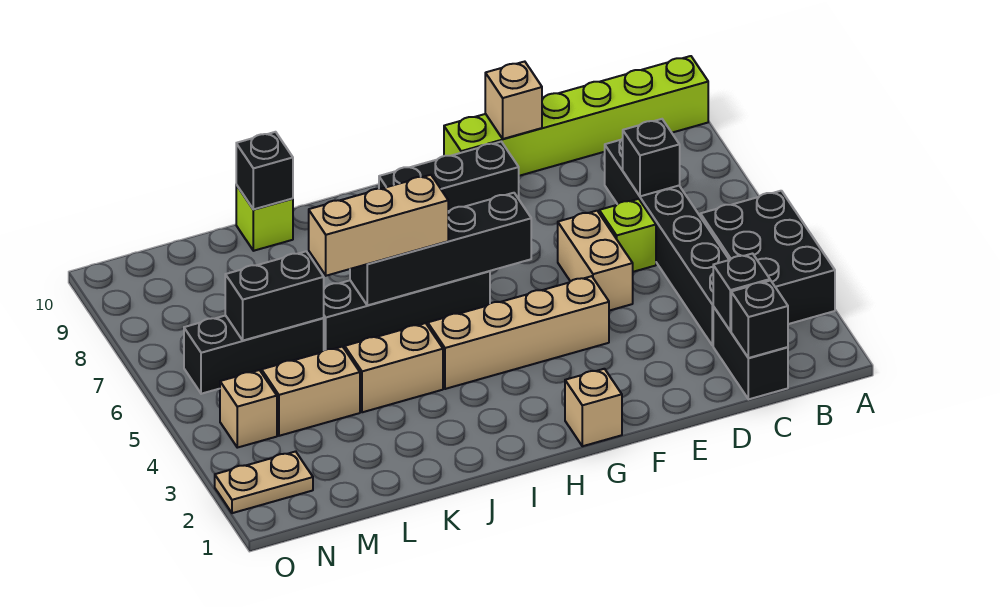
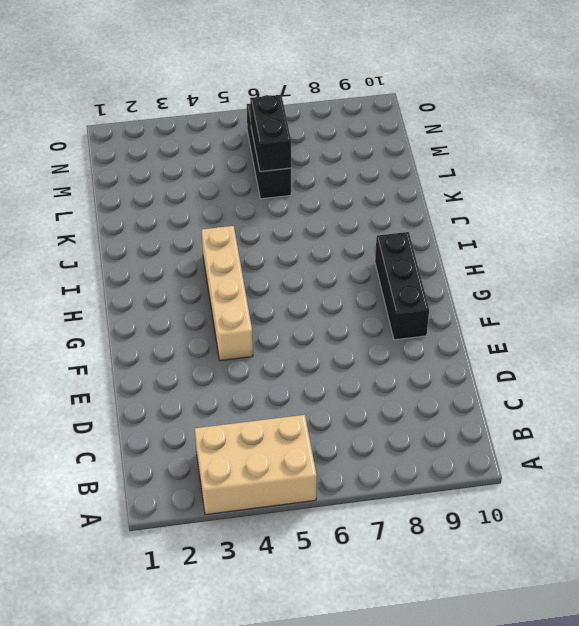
tan brick A3:B5 level 1 -> black brick A3:B5 level 1
none -> lime brick A10:F10 level 1
none -> black brick C1:C2 level 1
none -> black brick C3:C8 level 1

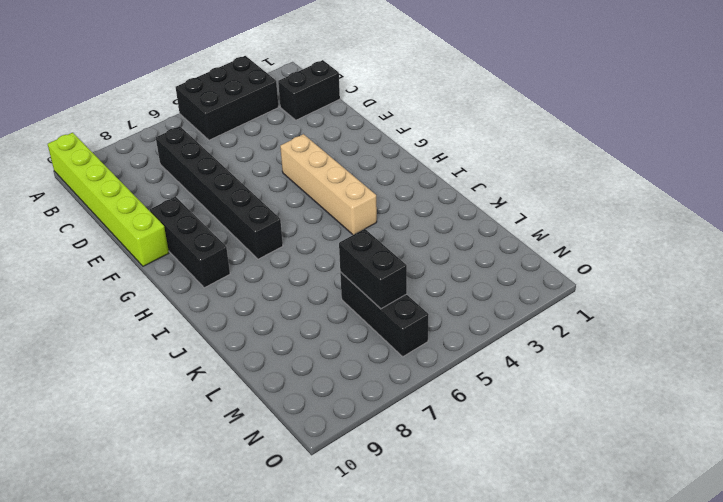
black brick C7:H7 level 1 -> black brick C3:C8 level 1
none -> lime brick D6 level 1
none -> tan brick E5:E6 level 1
none -> tan brick G1 level 1

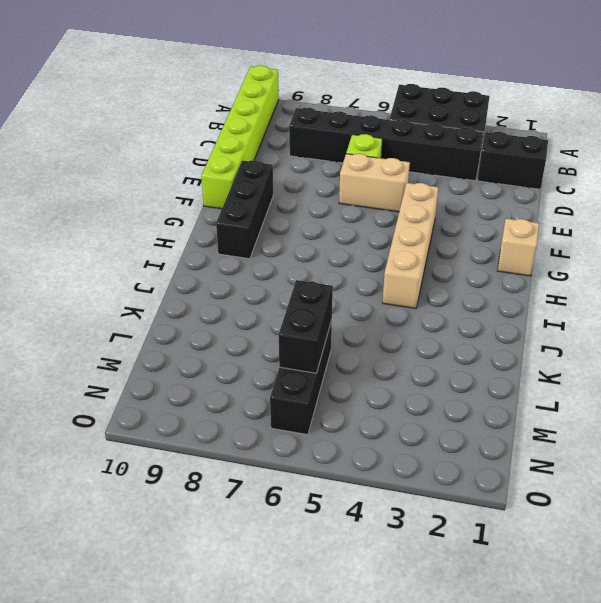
none -> black brick H6:K6 level 1
none -> tan brick J4:K4 level 1
none -> lime brick K10 level 1

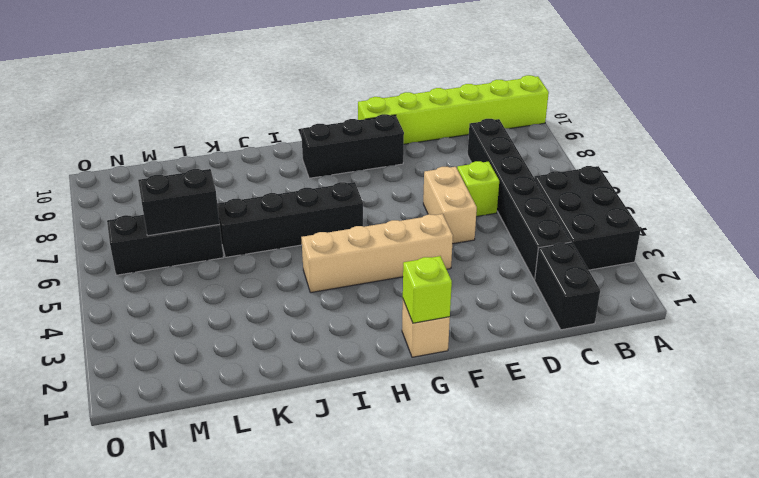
lime brick G1 level 2 -> lime brick K10 level 1
none -> tan brick J4:K4 level 1
none -> tan brick L4:M4 level 1
none -> tan plate N2:O2 level 1

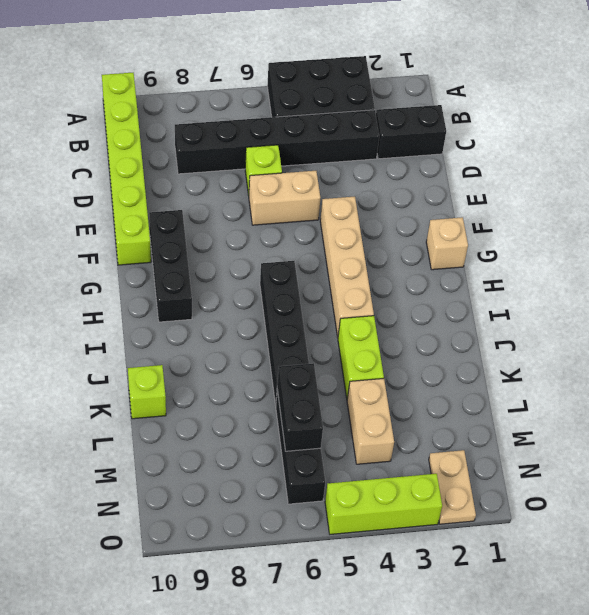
lime brick J4:K4 level 1 -> tan brick J4:K4 level 1
lime brick O3:O5 level 1 -> none
none -> tan brick N4 level 1
none -> black brick C1 level 2
none -> black brick C2 level 2

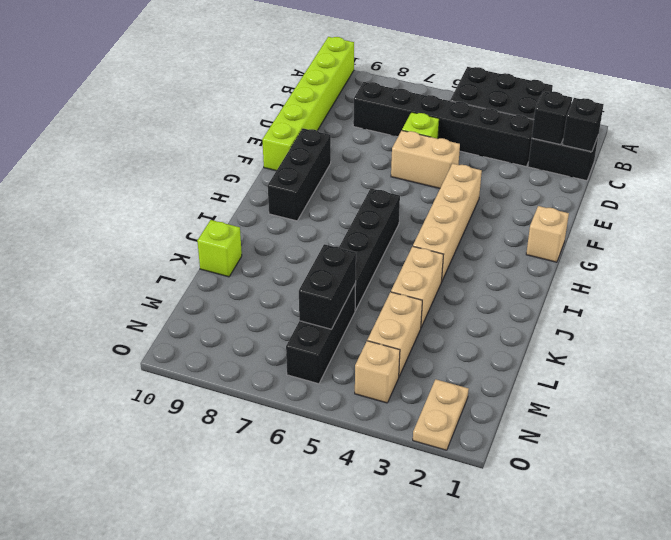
none -> black brick C7 level 2
none -> tan brick E10 level 2
none -> black brick G6:J6 level 2

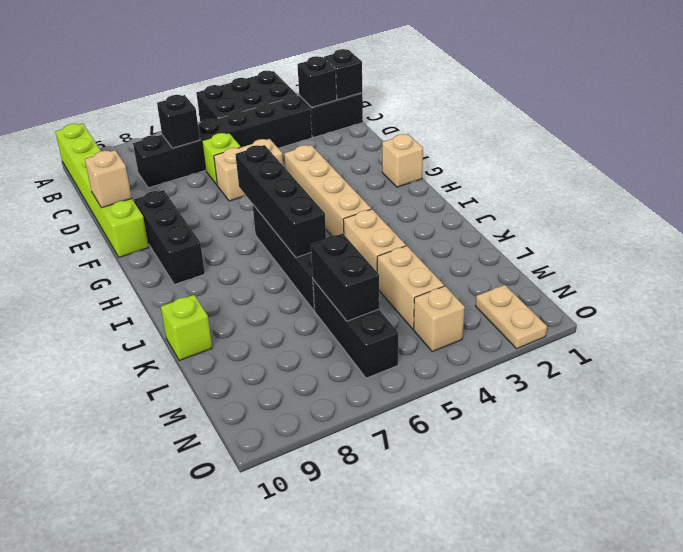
none -> black brick K10 level 2
none -> tan brick I6:K6 level 3

